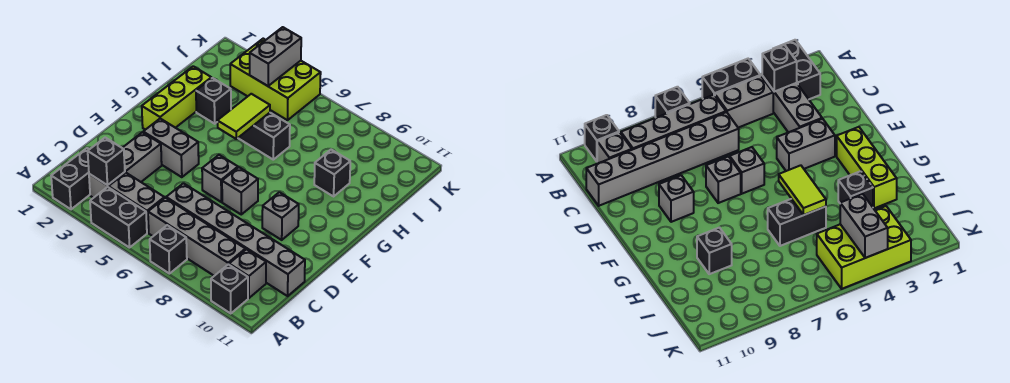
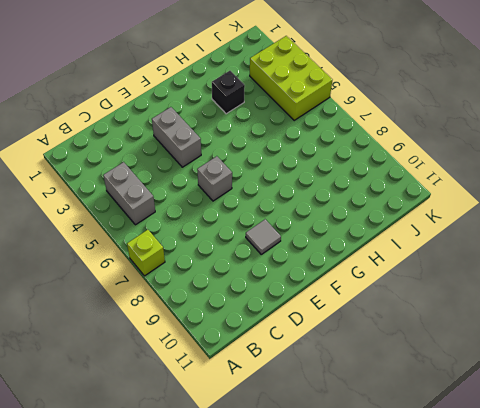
lime brick A7 level 1 -> black brick A7 level 1
grey tile E9 level 1 -> grey brick E9 level 1
none -> black brick A2:B2 level 1
none -> black brick A4:A5 level 1
none -> black brick A10 level 1

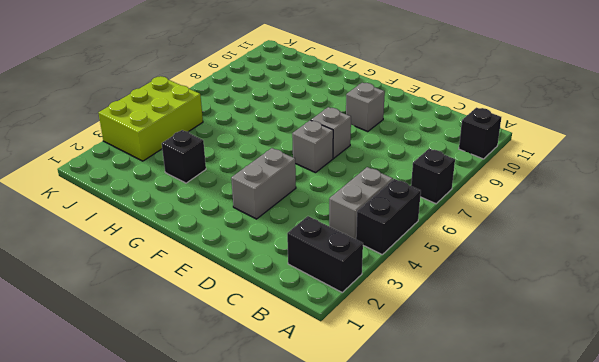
none -> grey brick B3:D3 level 1
none -> grey brick B6:B9 level 1
none -> grey brick B10 level 1

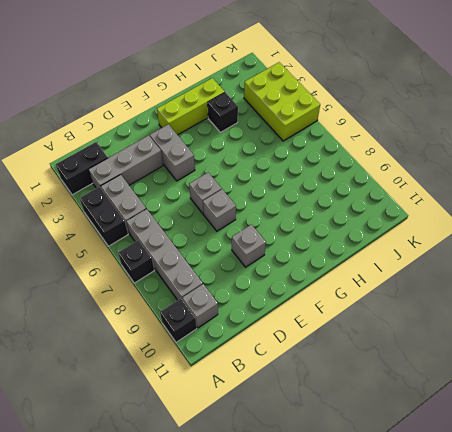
none -> grey brick C6:C11 level 1
none -> black brick H5:H6 level 1
none -> black brick H9 level 1

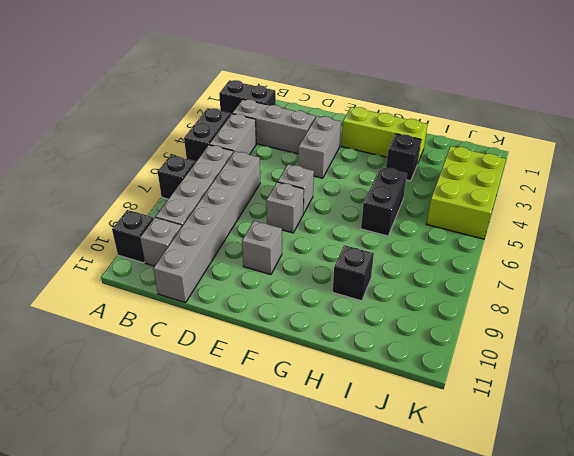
none -> black brick B3 level 2
none -> lime tile G5:H5 level 2
none -> grey brick J4:K4 level 2

